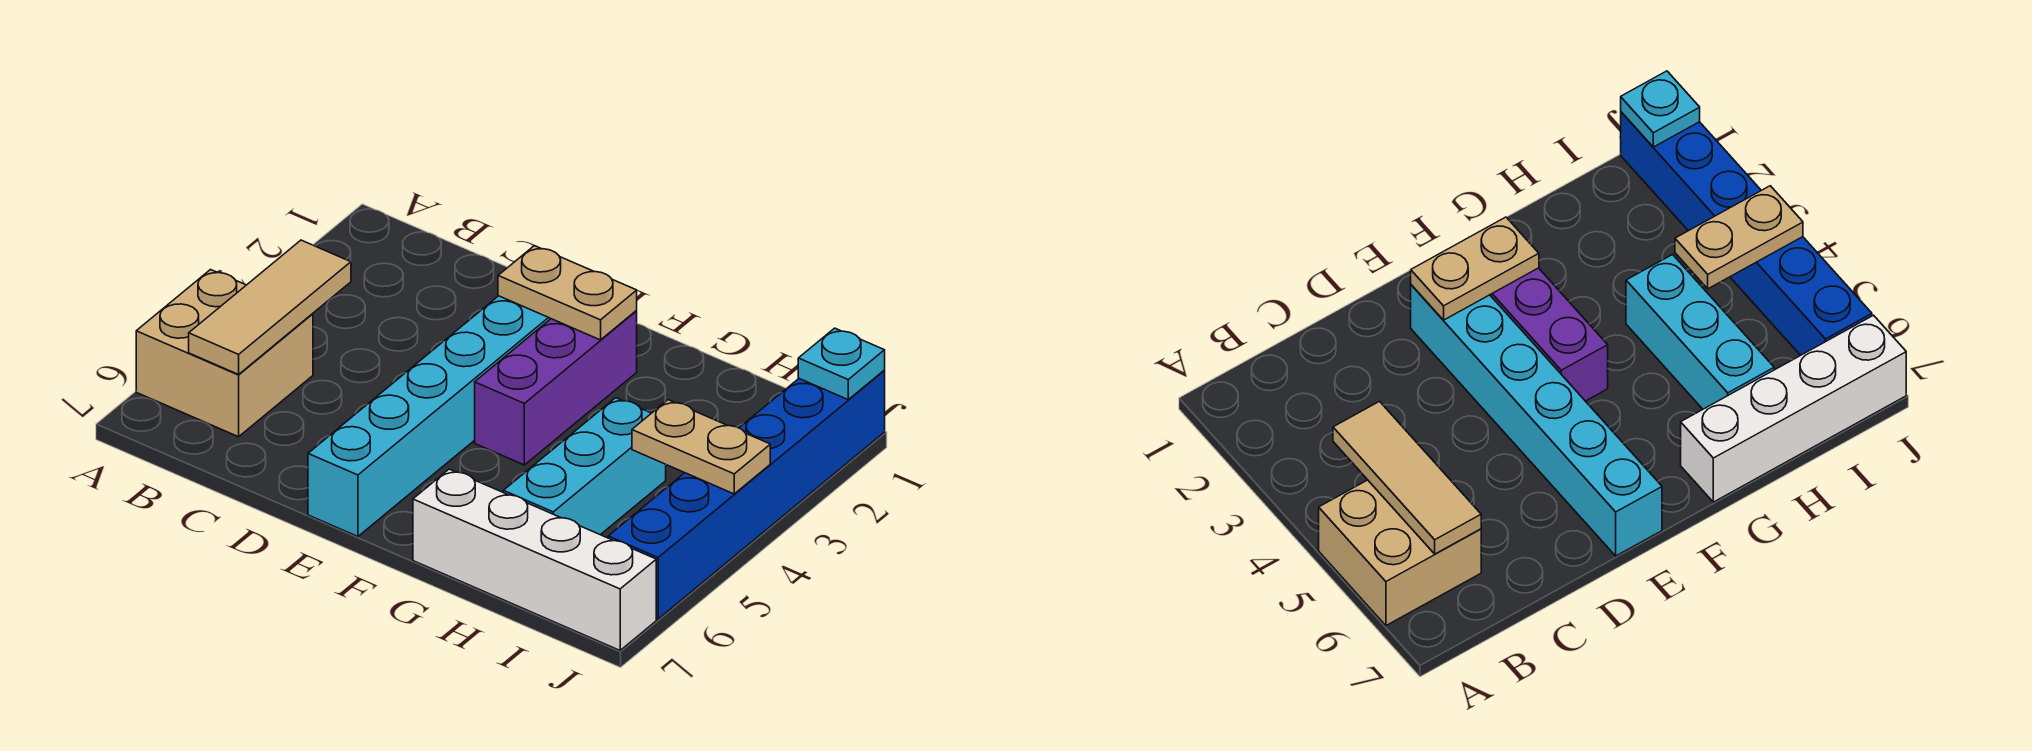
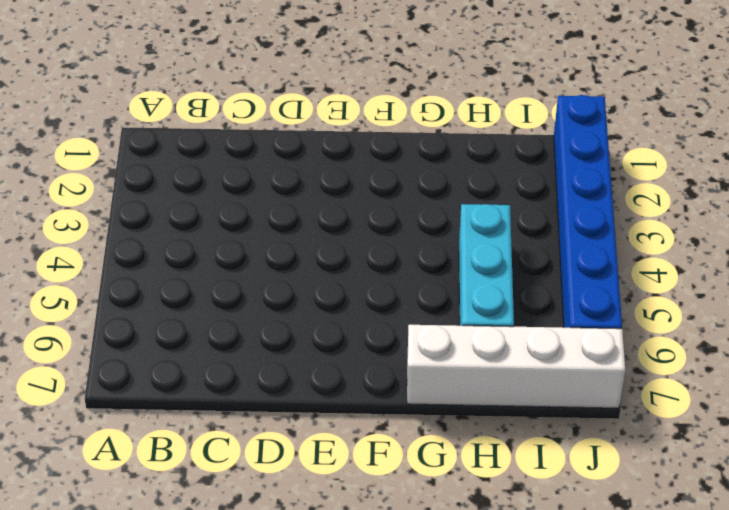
none -> tan brick A5:B6 level 1
none -> cyan brick E2:E7 level 1

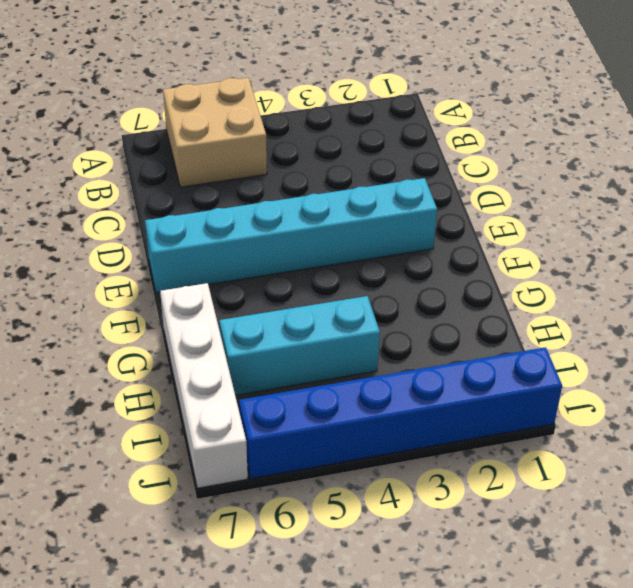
none -> purple brick F2:F4 level 1
none -> tan tile B4:B6 level 2

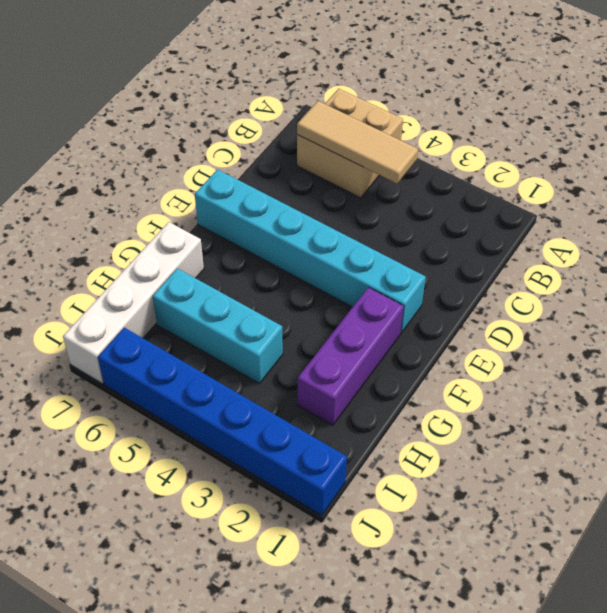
purple brick F2:H2 level 1 -> purple brick F2:F4 level 1
none -> tan plate E2:F2 level 2
none -> tan plate I4:J4 level 2

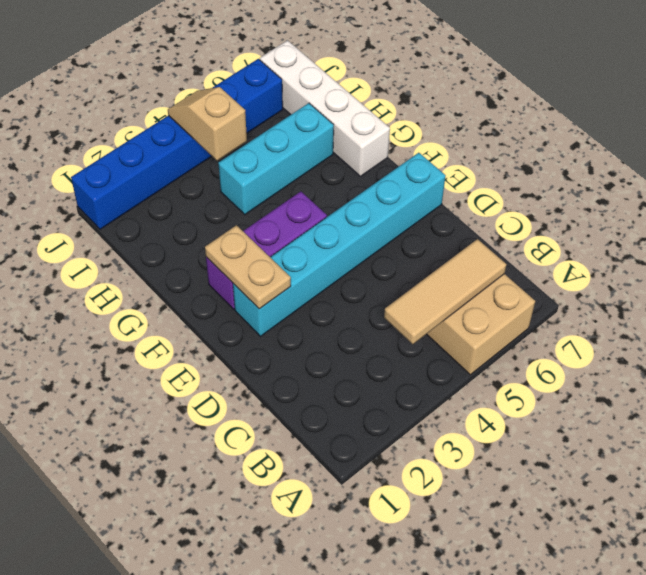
tan slope I4:J4 level 2 top I -> tan plate I4:J4 level 2
none -> cyan plate J1 level 2

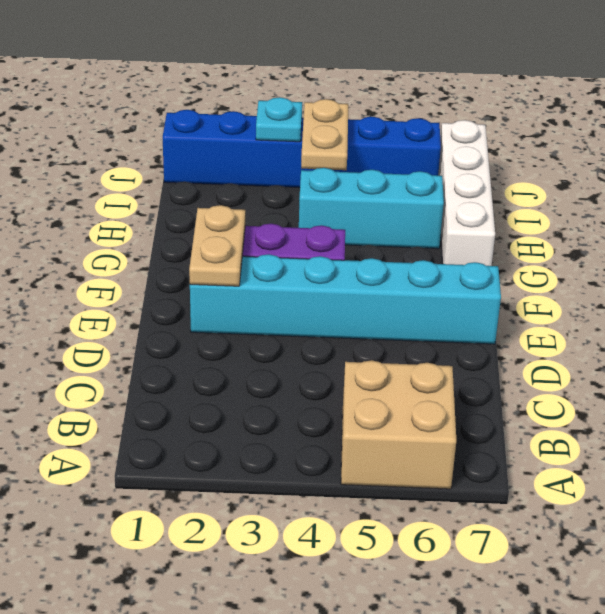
cyan plate J3 level 2 -> cyan plate J1 level 2
none -> tan tile B4:B6 level 2

